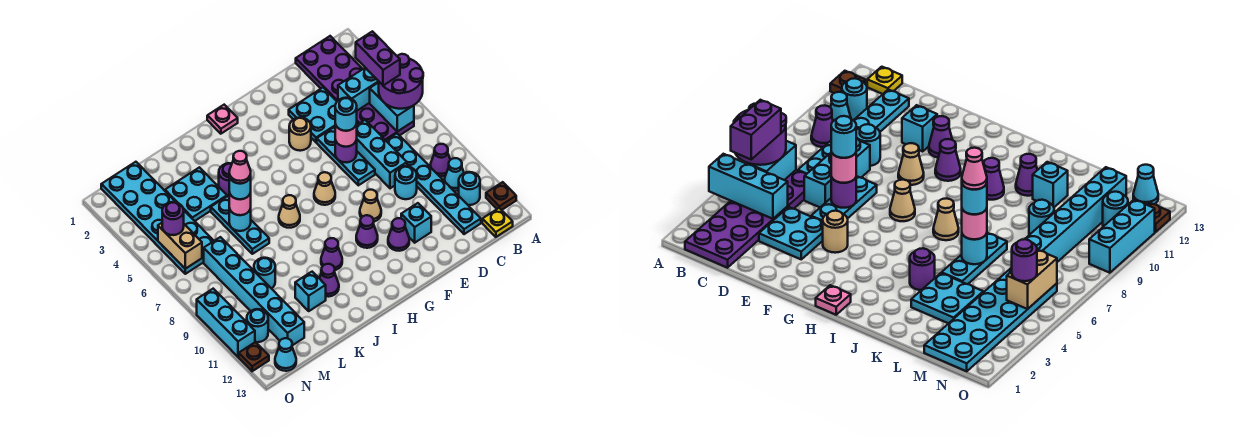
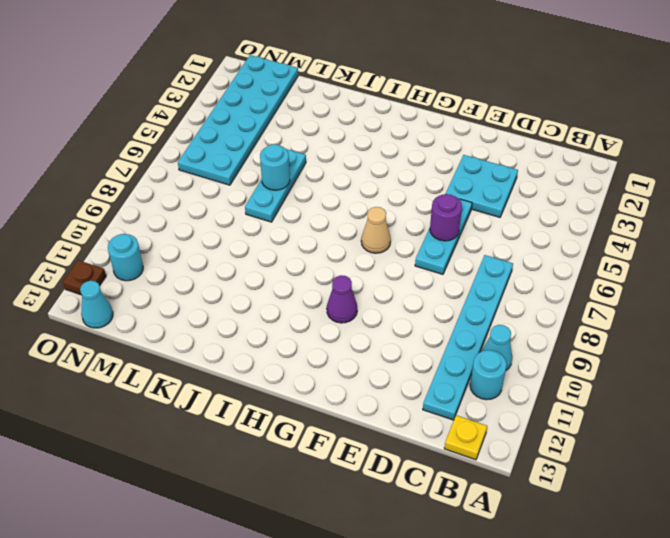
none -> brown plate A12 level 1
none -> purple plate B1:C6 level 1
none -> purple cone B9 level 1
none -> cyan brick D6:D8 level 1

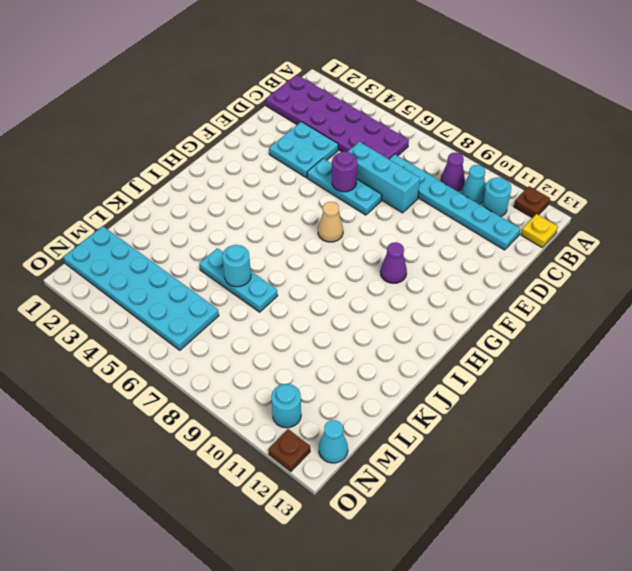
none -> cyan round brick D9 level 1
none -> cyan brick E11 level 1
none -> tan round brick F4 level 1
none -> tan cone F9 level 1

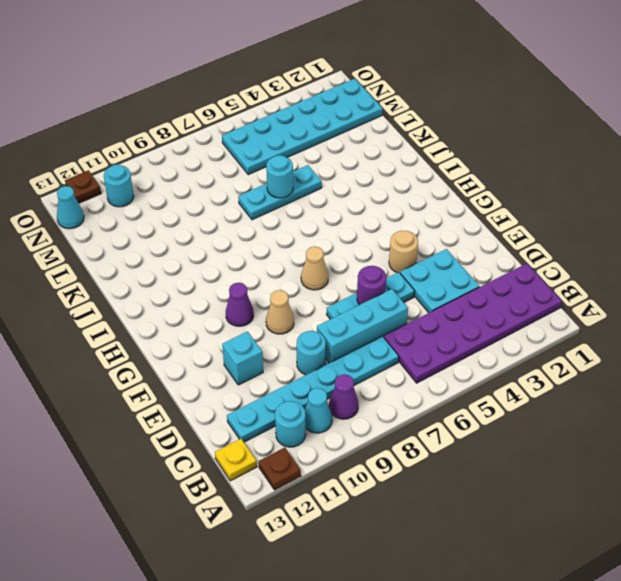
none -> purple cone F11 level 1
none -> pink plate H1 level 1
none -> tan cone I7 level 1
none -> purple cone I10 level 1

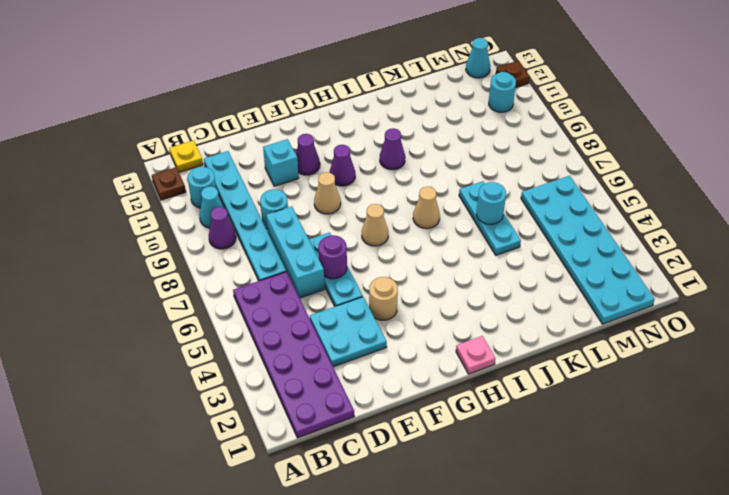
none -> purple round brick J4 level 1
none -> purple cone J11 level 1
none -> cyan plate K3:L4 level 1
none -> cyan brick K11 level 1

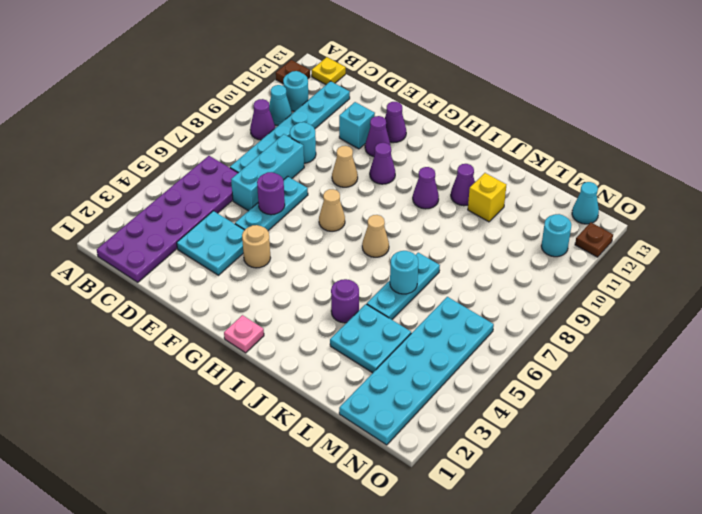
purple cone F12 level 1 -> none
yellow brick K11 level 1 -> cyan brick K11 level 1
none -> cyan round brick L9 level 1
none -> cyan brick M7:M12 level 1
none -> cyan brick O9:O11 level 1
none -> cyan brick A4:C4 level 2

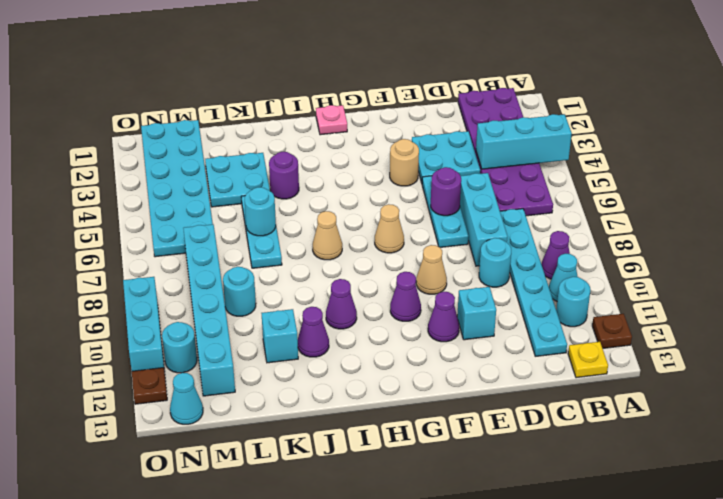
none -> cyan brick B5:B6 level 2
none -> tan brick N5:N6 level 2
none -> purple round brick A5:B6 level 3
none -> pink round brick E6 level 3

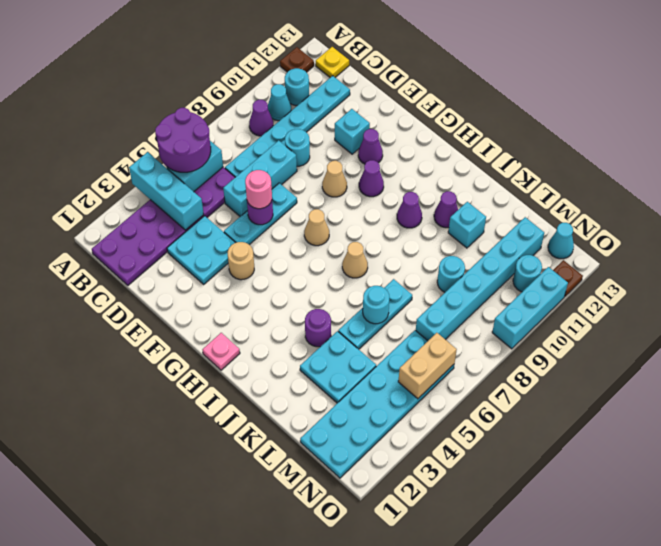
none -> pink round brick K6 level 3
none -> purple round brick N5 level 3
none -> purple brick B4:B5 level 4
none -> cyan round brick E6 level 4

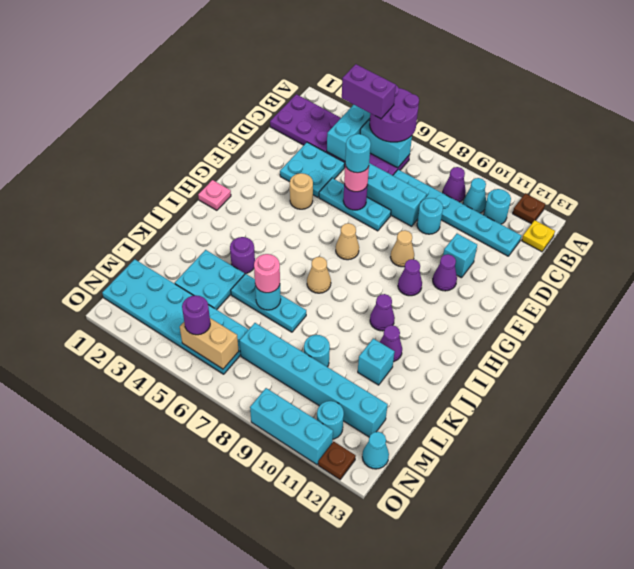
none -> cyan round brick K6 level 4
none -> pink cone K6 level 5

